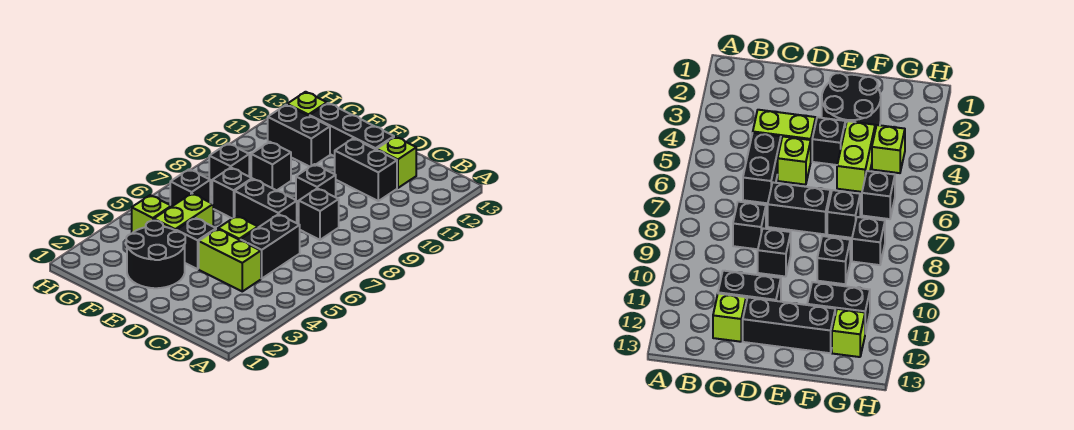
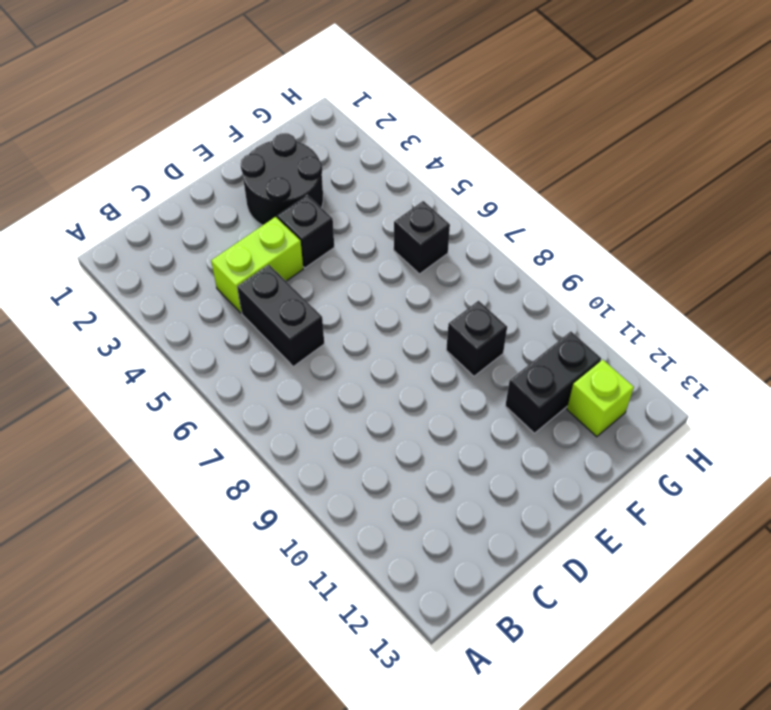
none -> black brick C8 level 1
none -> black brick C11:D11 level 1
none -> lime brick C12 level 1

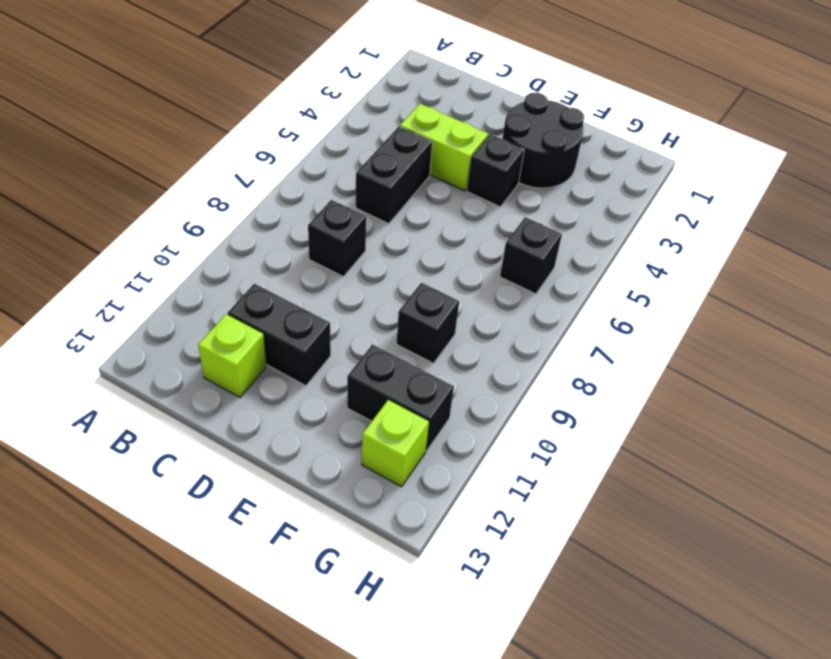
none -> lime brick D5 level 1
none -> black brick D7:E7 level 1
none -> black brick D9 level 1

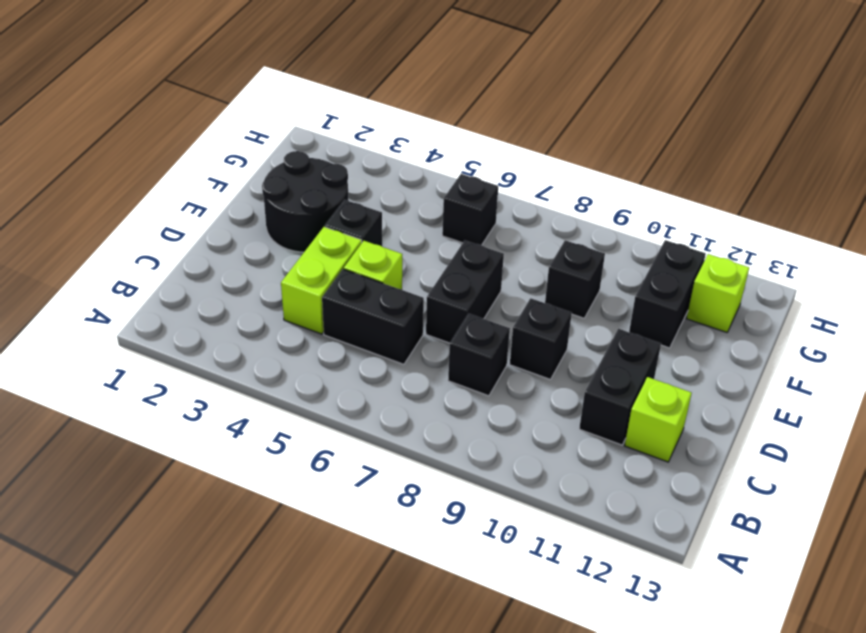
none -> black brick D12:F12 level 1
none -> lime brick F4:F5 level 1
none -> black brick F7 level 1

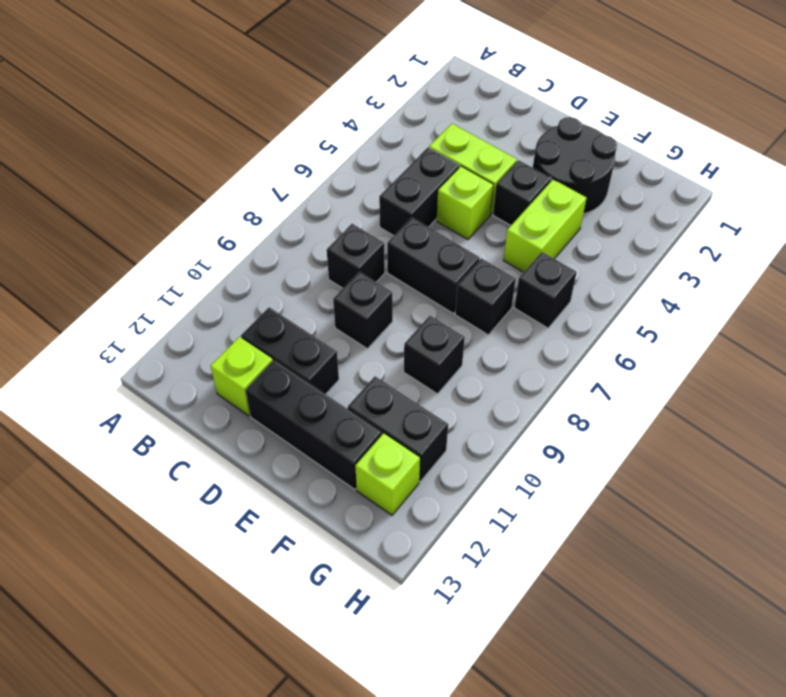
none -> lime brick G4 level 1
none -> black brick G8 level 1

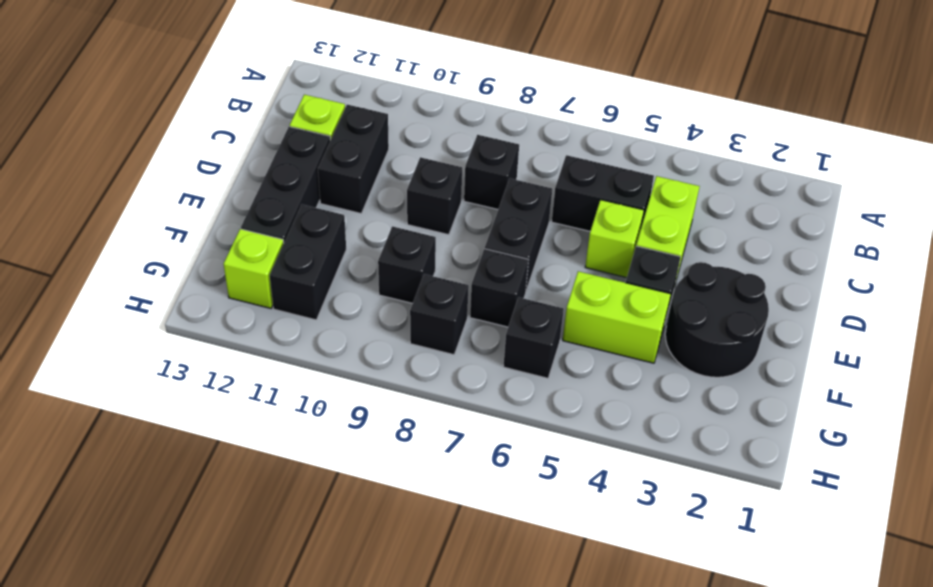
none -> lime brick G4 level 1

